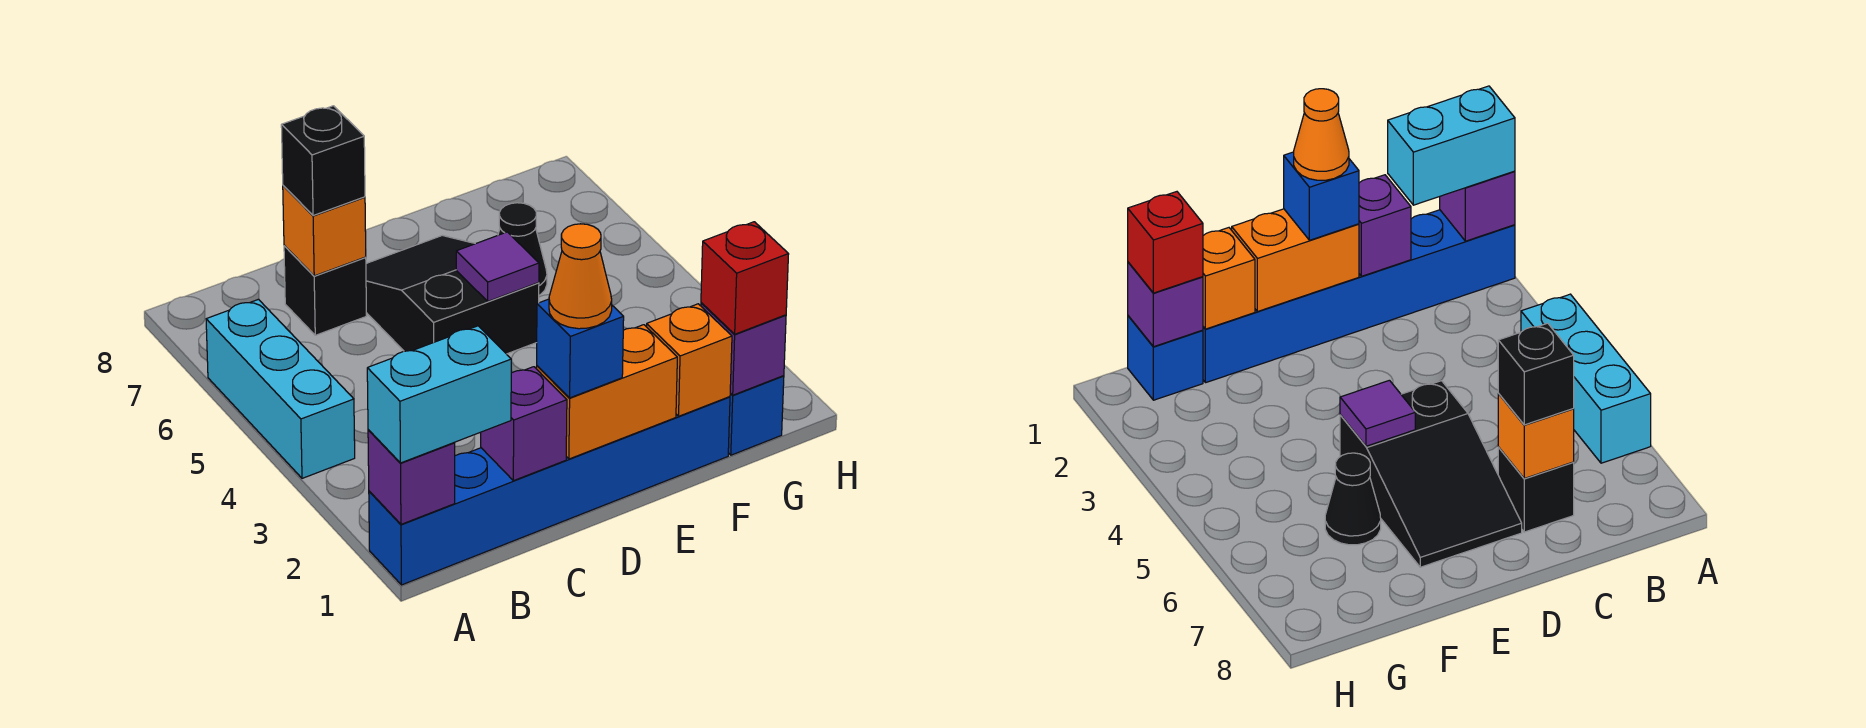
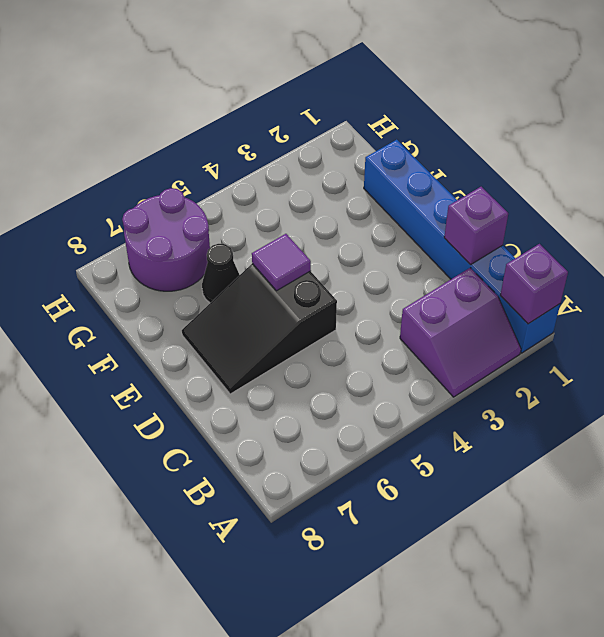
purple slope A2:B3 level 1 top B -> none
purple round brick G6:H7 level 1 -> none
none -> cyan brick A4:A6 level 1
none -> black brick C7 level 1
none -> blue brick G1 level 1

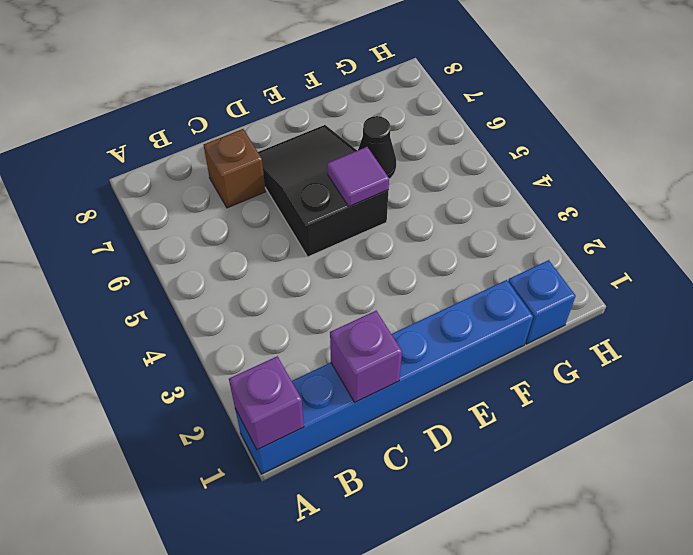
brown brick C7 level 1 -> black brick C7 level 1
none -> cyan brick A4:A6 level 1
none -> orange brick C7 level 2
none -> orange brick D1:E1 level 2

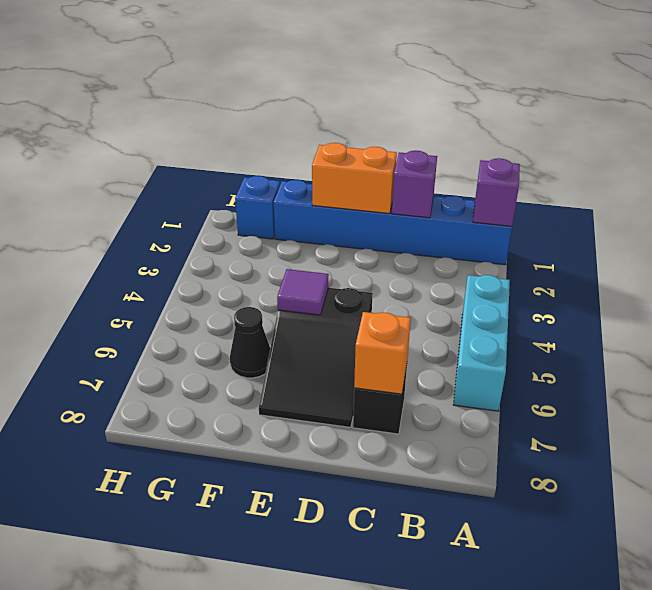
none -> orange brick F1 level 2
none -> purple brick G1 level 2
none -> cyan brick A1:B1 level 3

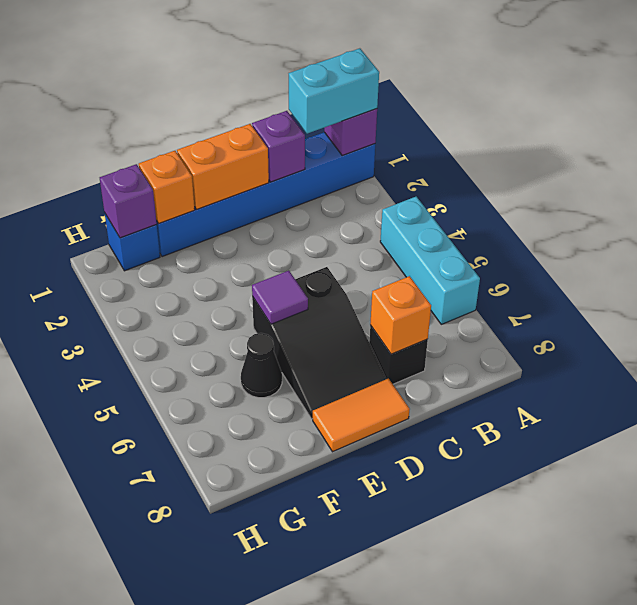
orange tile D8:E8 level 1 -> none
none -> black brick C7 level 3
none -> blue brick D1 level 3
none -> red brick G1 level 3

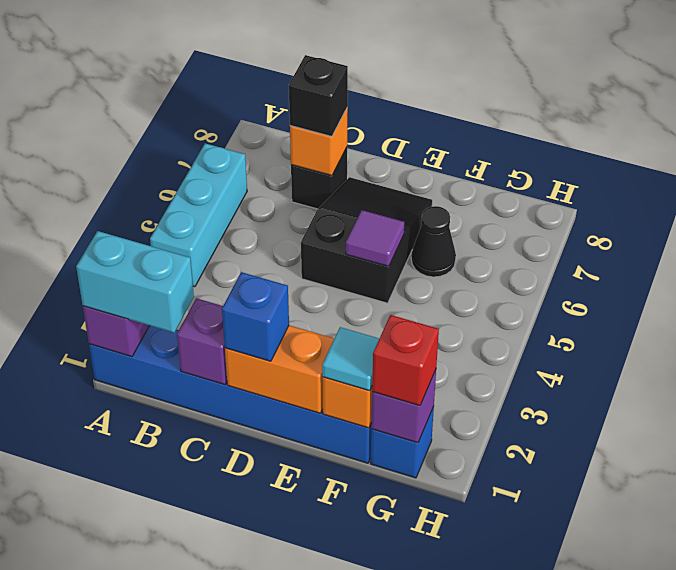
cyan tile F1 level 3 -> none
none -> orange cone D1 level 4

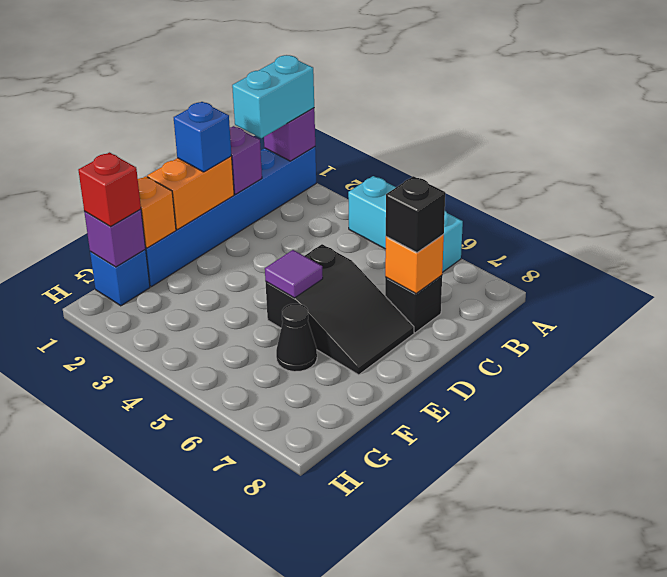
none -> orange cone D1 level 4

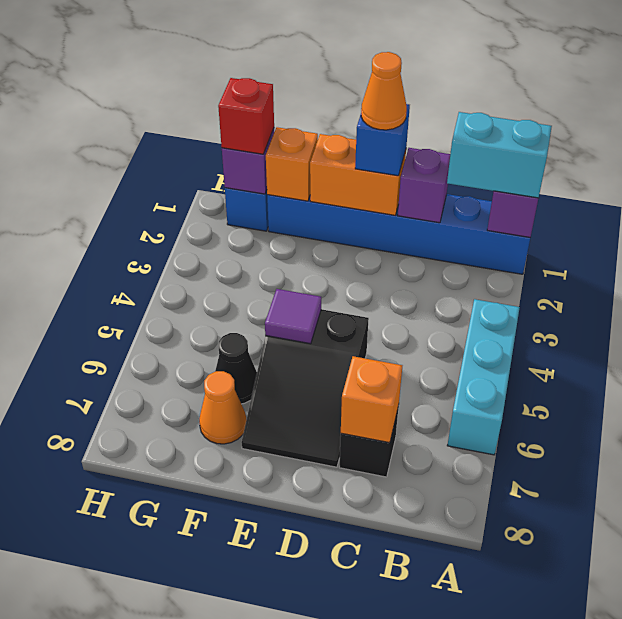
orange cone F7 level 1 -> none
none -> black brick C7 level 3

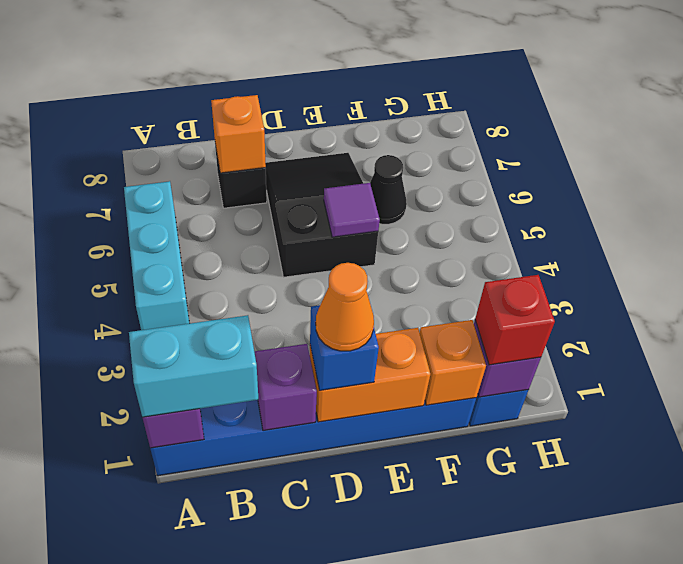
none -> black brick C7 level 3

